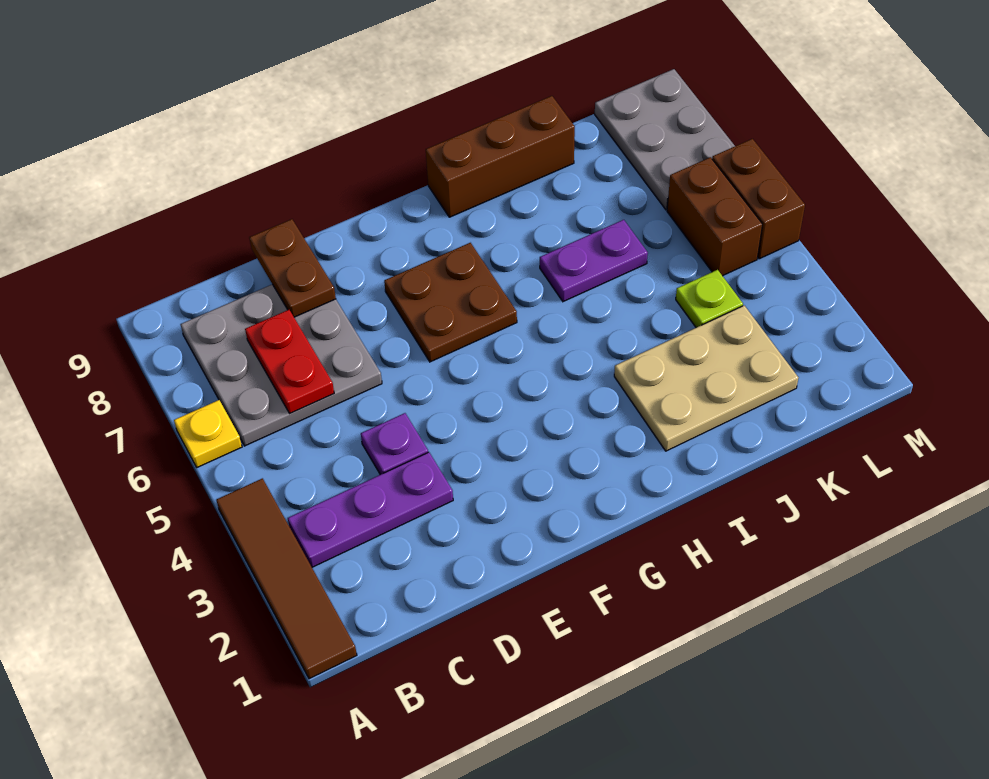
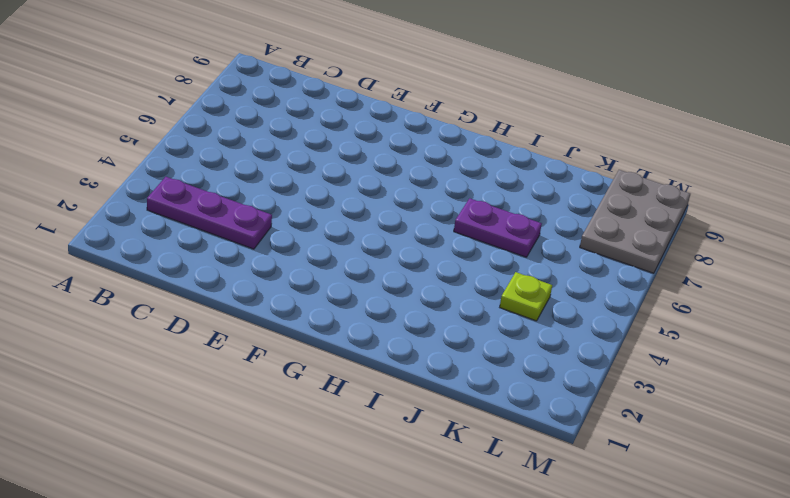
none -> brown tile A1:A4 level 1
none -> yellow plate A6 level 1
none -> grey plate B6:D8 level 1

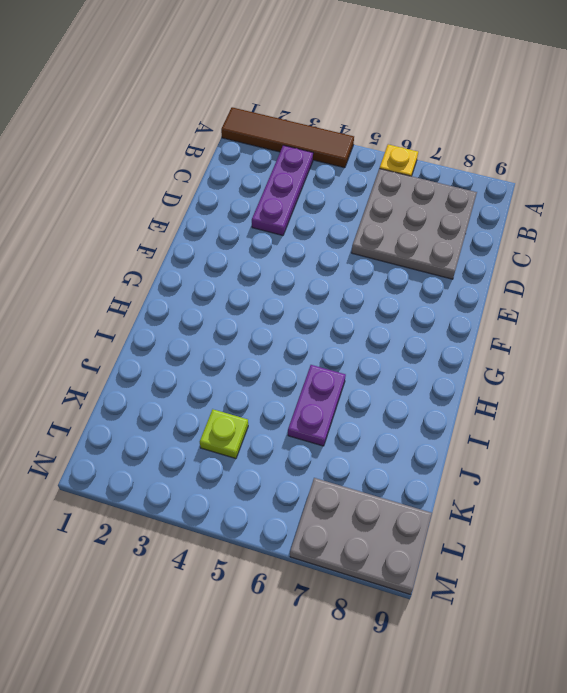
none -> purple plate D4 level 1
none -> brown plate F6:G7 level 1
none -> brown brick H9:J9 level 1

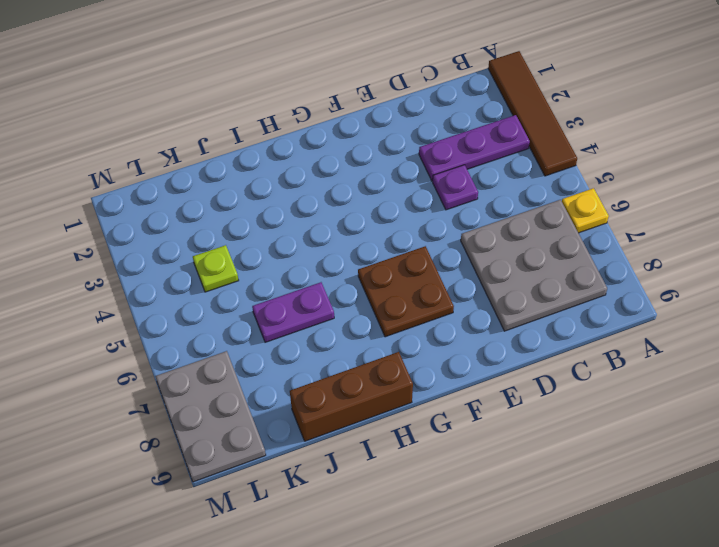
none -> tan plate I2:K3 level 1
none -> brown brick L5:L6 level 1
none -> brown brick M5:M6 level 1

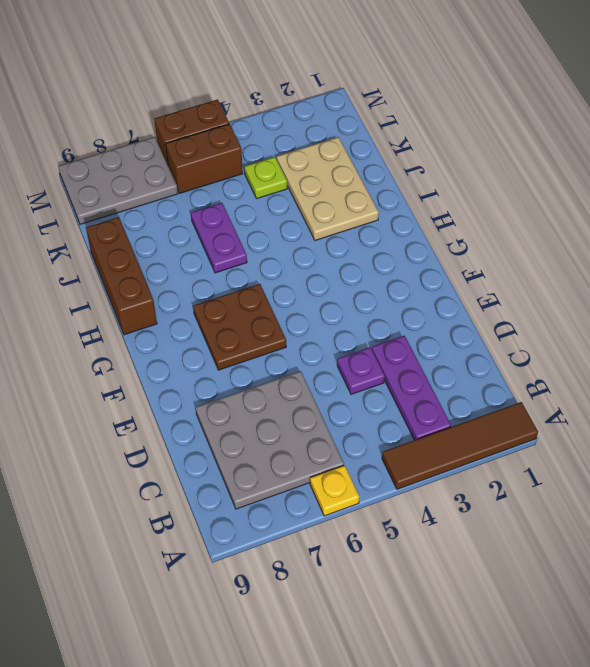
none -> red plate C6:C7 level 2
none -> brown plate D8:D9 level 2

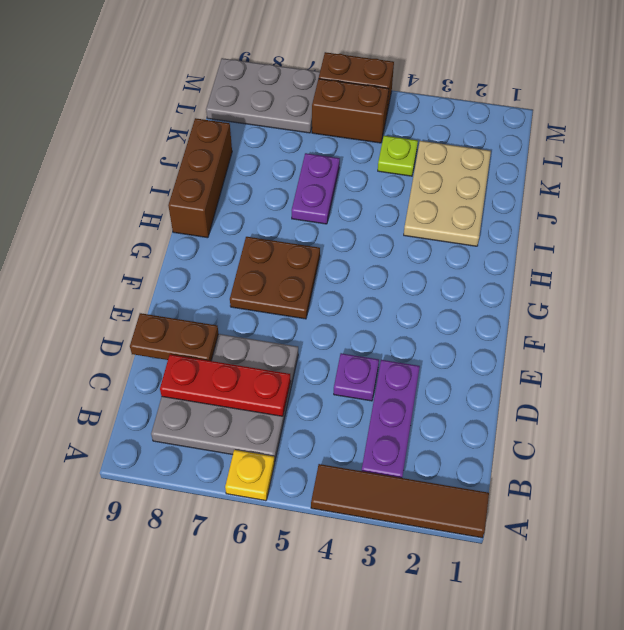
red plate C6:C8 level 2 -> red plate C6:C7 level 2

